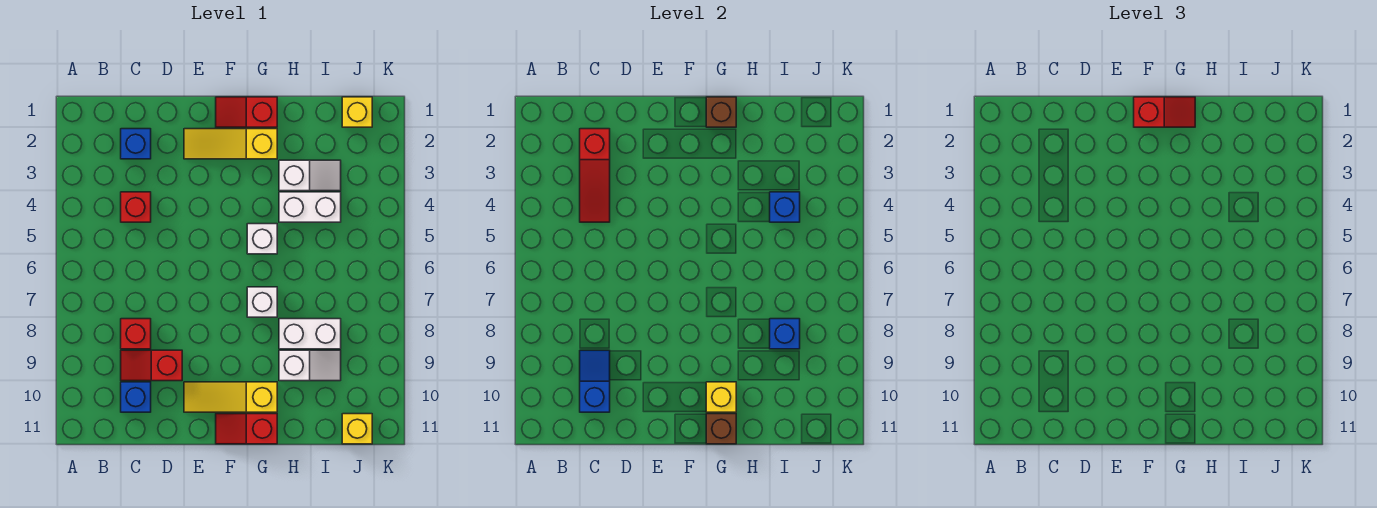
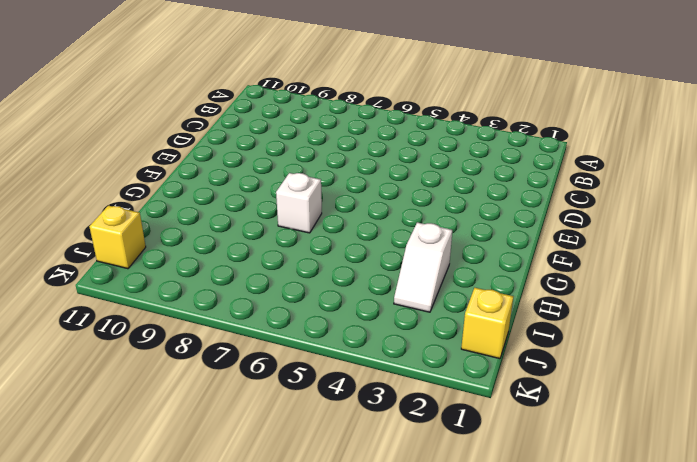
none -> blue brick C2 level 1
none -> red brick C4 level 1
none -> red brick C8 level 1

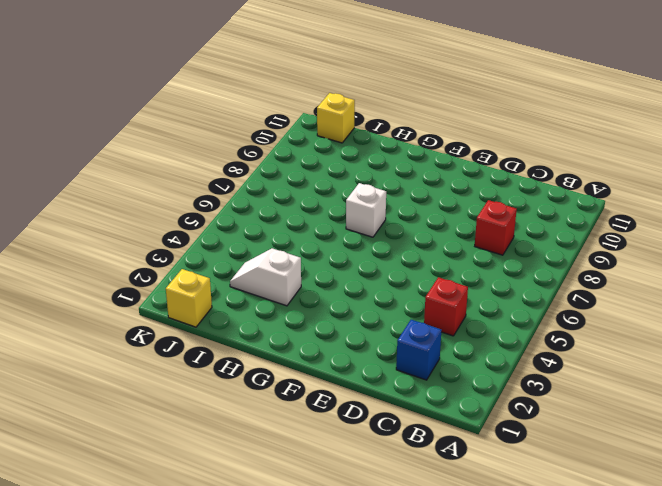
none -> red slope C9:D9 level 1 top D
none -> blue brick C10 level 1
none -> yellow slope E2:G2 level 1 top G

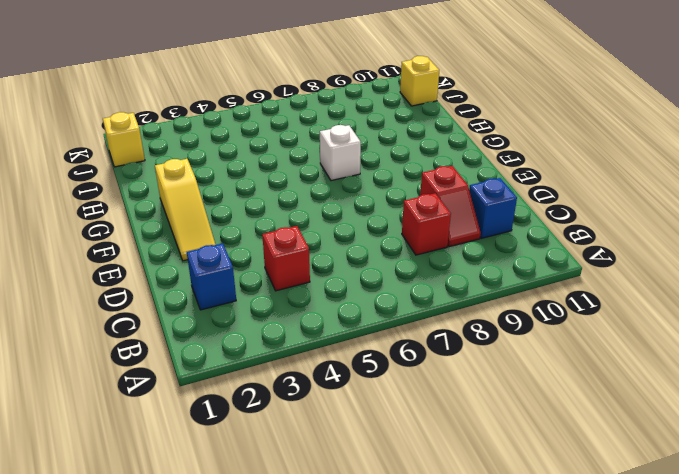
none -> yellow slope E10:G10 level 1 top G
none -> red slope F1:G1 level 1 top G
none -> red slope F11:G11 level 1 top G

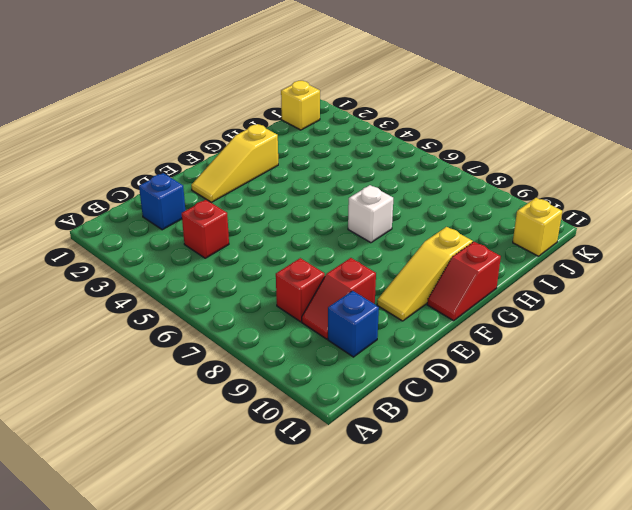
none -> red slope F1:G1 level 1 top G
none -> white brick G5 level 1
none -> white slope H3:I3 level 1 top H

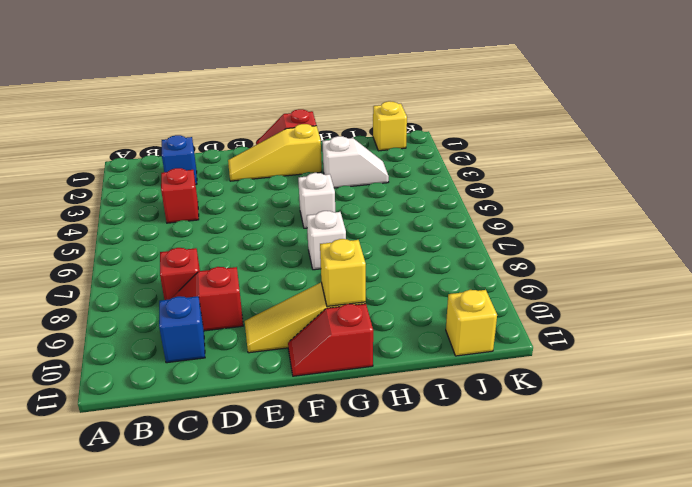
none -> white brick H4:I4 level 1
none -> white brick H8:I8 level 1
none -> white slope H9:I9 level 1 top H

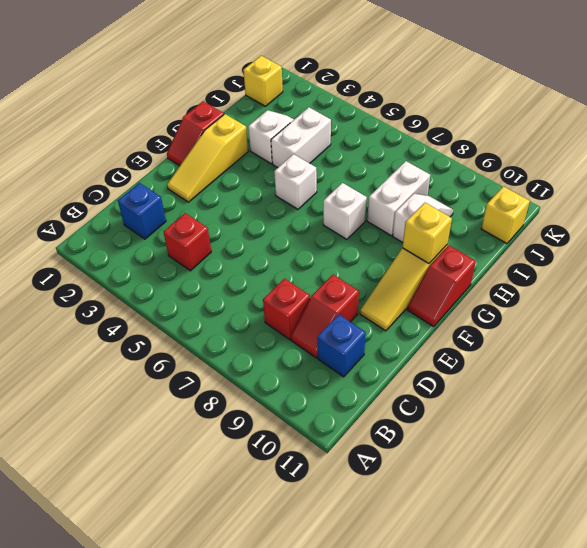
none -> red slope C2:C4 level 2 top 2
none -> blue slope C9:C10 level 2 top 10
none -> brown brick G1 level 2

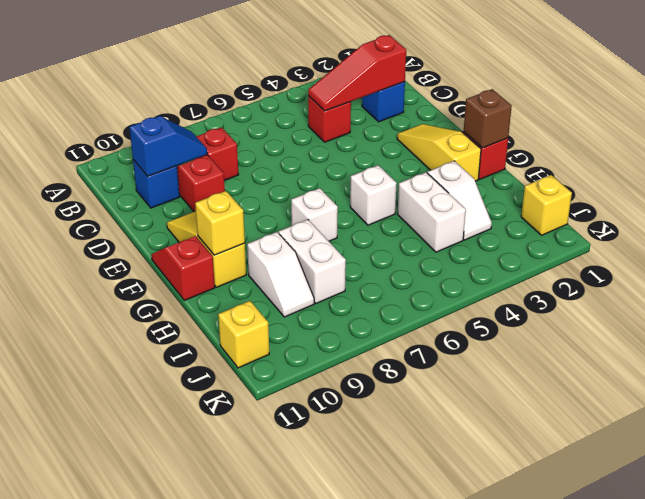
none -> brown brick G11 level 2
none -> blue brick I4 level 2
none -> blue brick I8 level 2

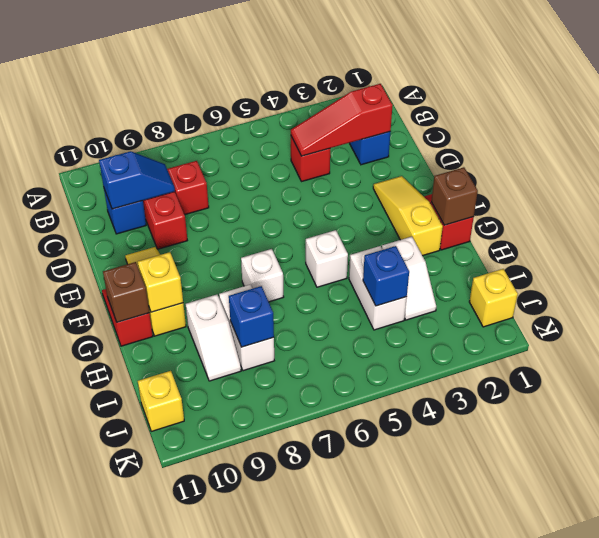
none -> red slope F1:G1 level 3 top F

